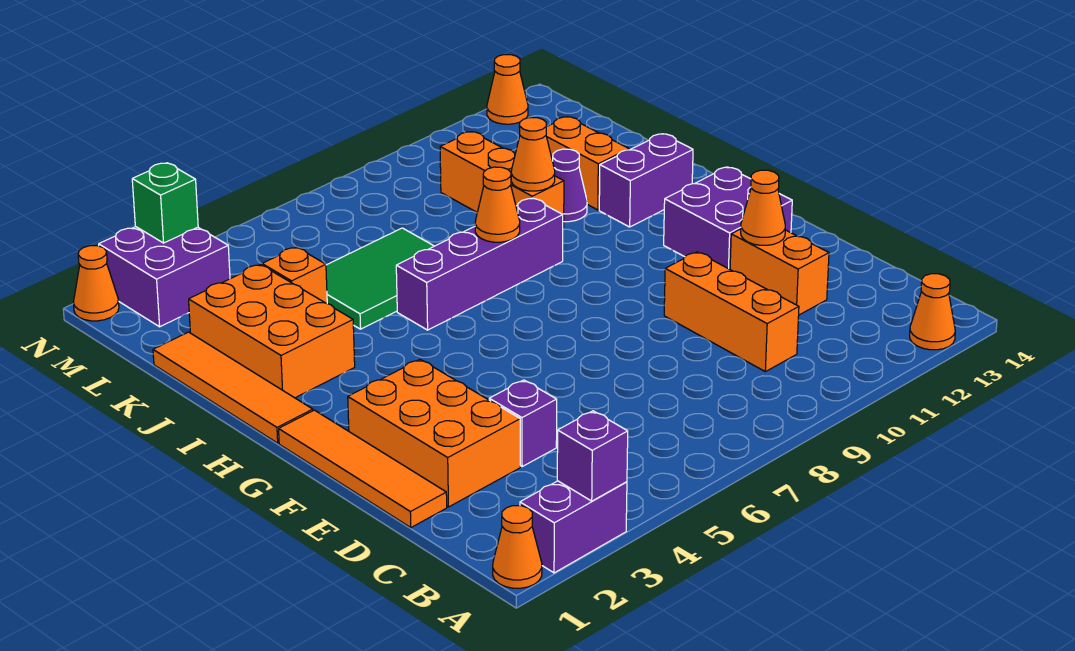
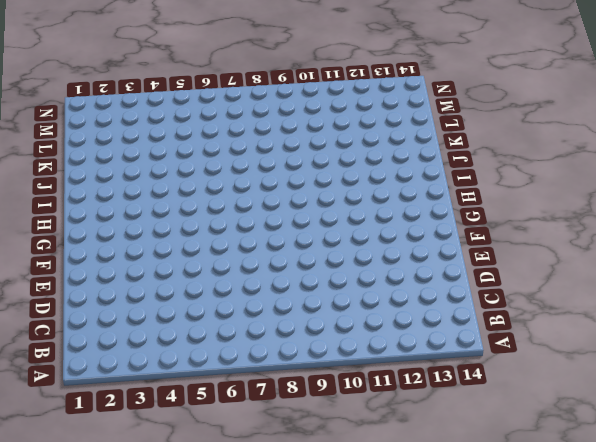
none -> orange cone A1 level 1
none -> purple brick A2:A3 level 1
none -> orange cone A13 level 1

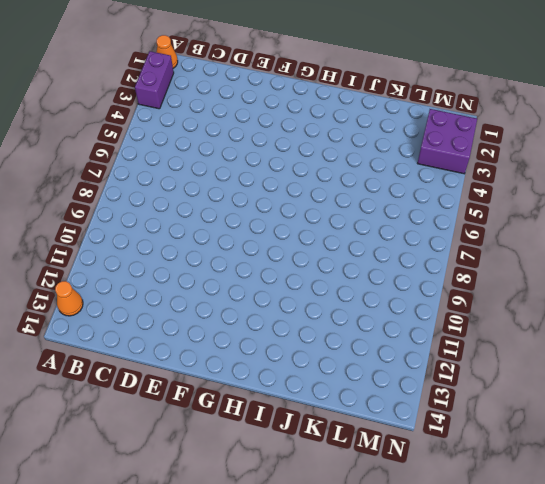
none -> orange brick C10:E10 level 1
none -> orange tile D1:G1 level 1
none -> orange brick D2:F3 level 1

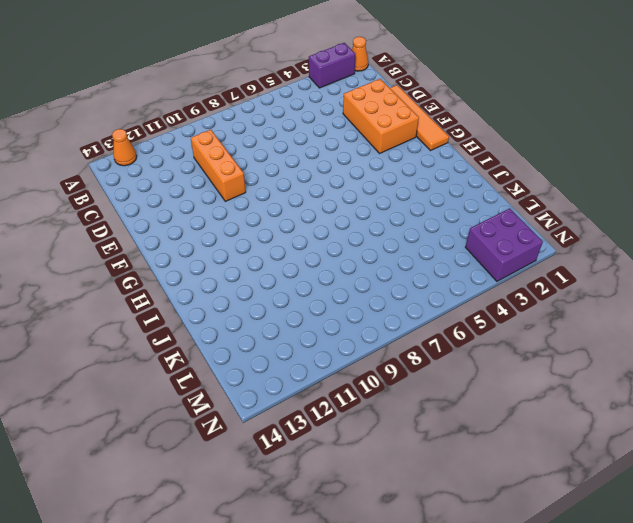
none -> purple brick D4 level 1
none -> orange brick D12:E12 level 1
none -> purple brick F12:G13 level 1

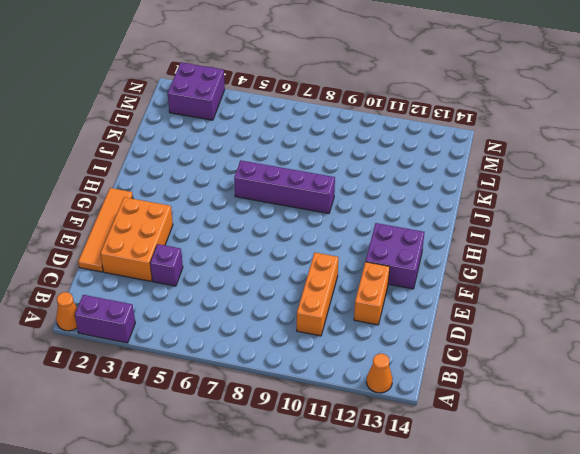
none -> orange tile H1:K1 level 1
none -> orange brick I2:K3 level 1
none -> purple brick I12:I13 level 1

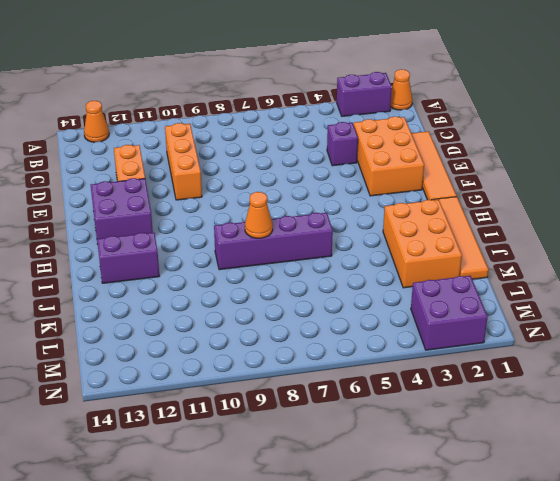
none -> green tile J5:K7 level 1
none -> orange brick J10:L10 level 1
none -> purple cone J11 level 1

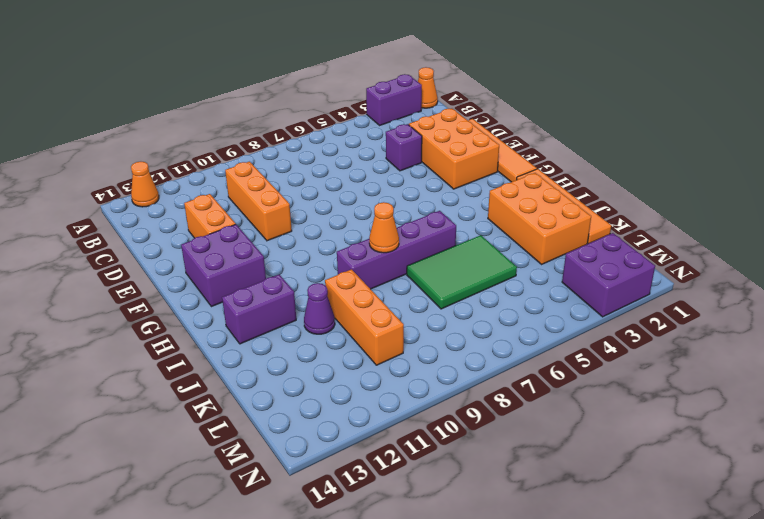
none -> orange brick J12:K12 level 1
none -> orange brick K4 level 1
none -> orange cone N1 level 1

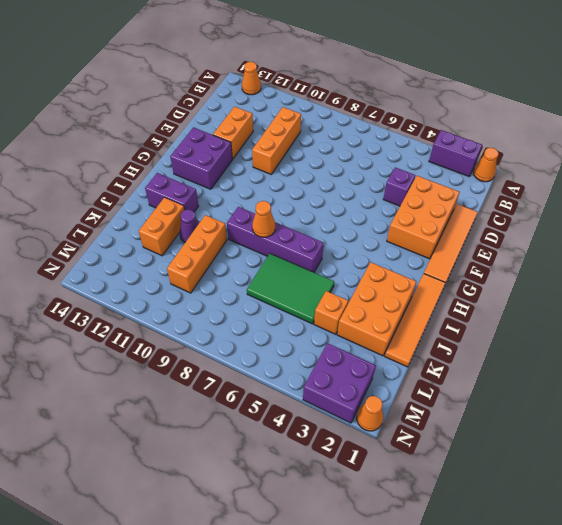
none -> orange cone N13 level 1
none -> purple brick A3 level 2
none -> orange cone E12 level 2

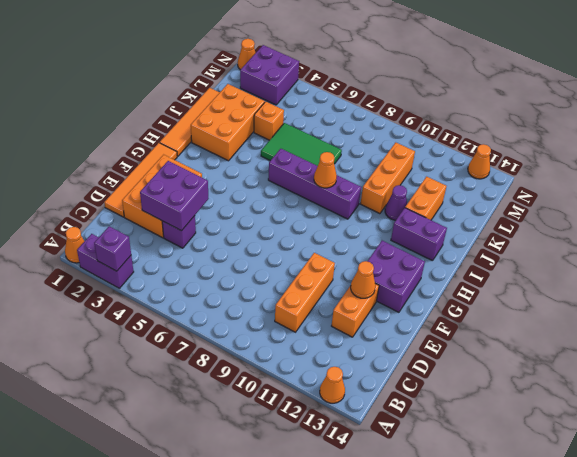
purple brick D3:E4 level 2 -> none
none -> orange cone J10 level 2
none -> green brick N3 level 2

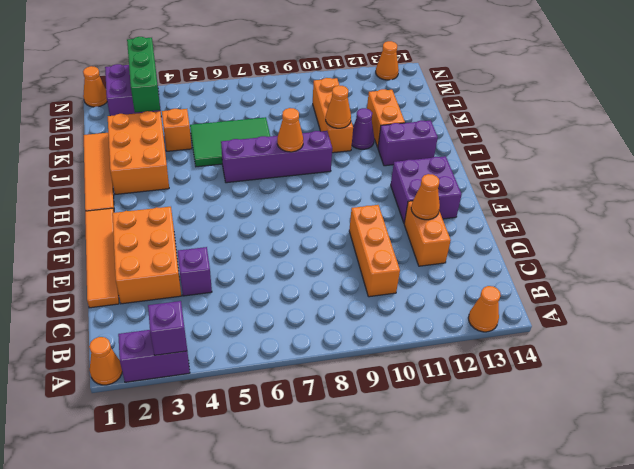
green brick L3:N3 level 2 -> green brick N3 level 2

